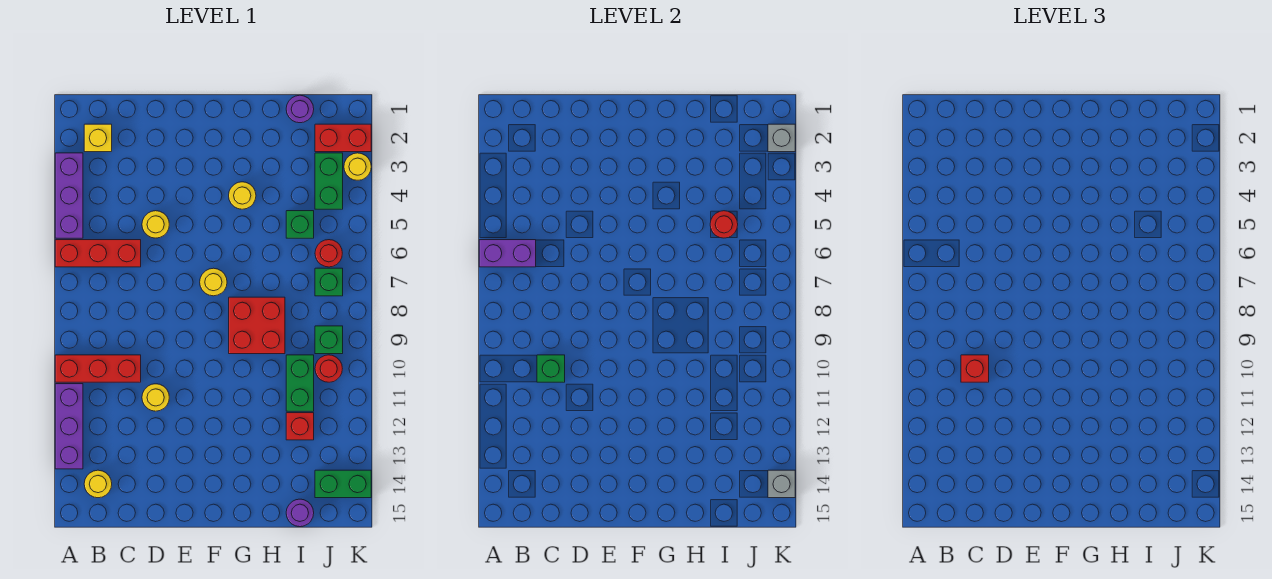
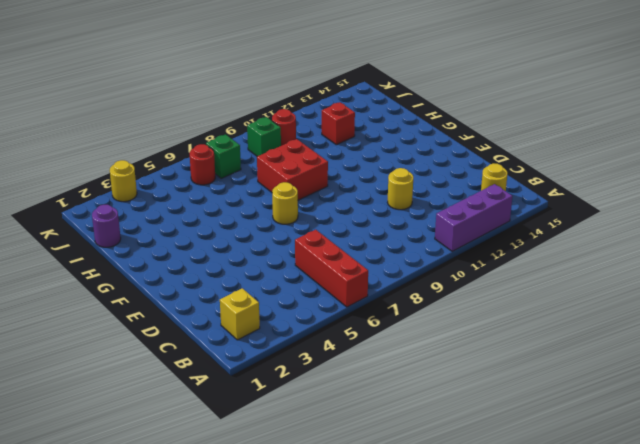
none -> purple brick A3:A5 level 1
none -> red brick A10:C10 level 1
none -> yellow round brick D5 level 1
none -> yellow round brick G4 level 1

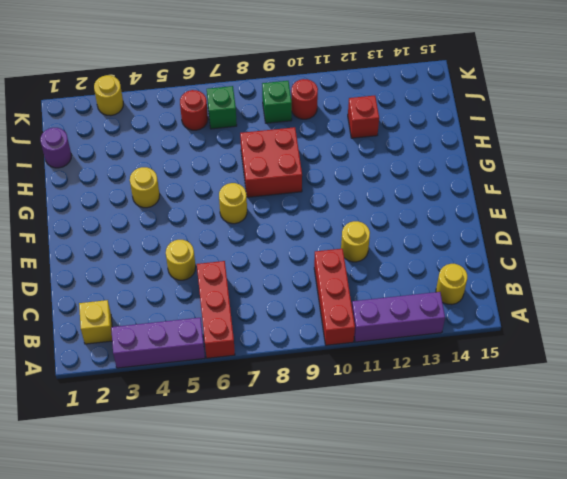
none -> green brick I5 level 1
none -> green brick I10:I11 level 1
none -> purple round brick I15 level 1
none -> red brick J2:K2 level 1

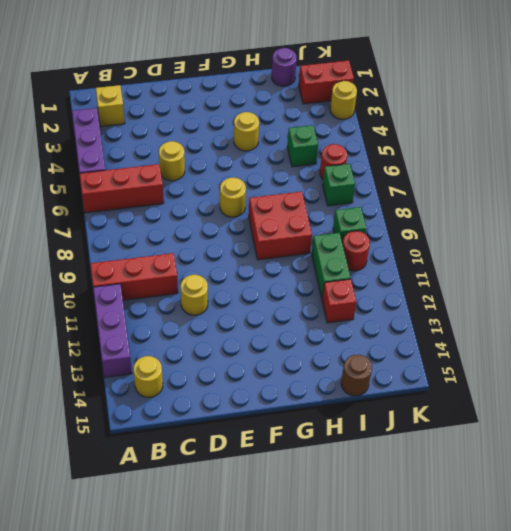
brown round brick I15 level 1 -> purple round brick I15 level 1
none -> green brick J3:J4 level 1
none -> green brick J14:K14 level 1
none -> purple brick A6:B6 level 2
none -> green brick C10 level 2

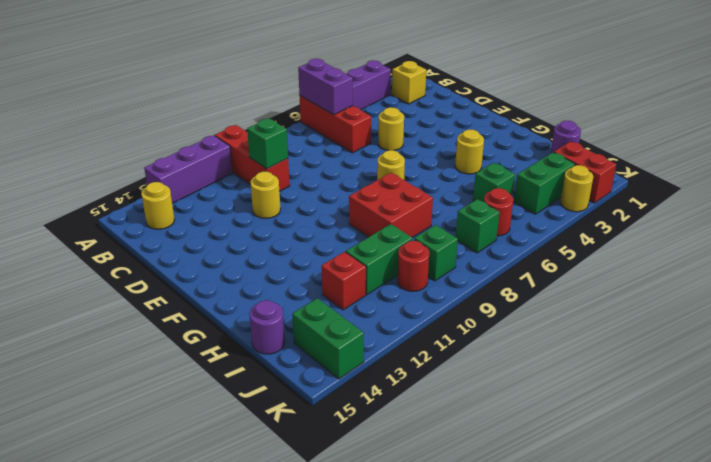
none -> red round brick I5 level 2
none -> grey brick K2 level 2
none -> grey brick K14 level 2
none -> red brick C10 level 3

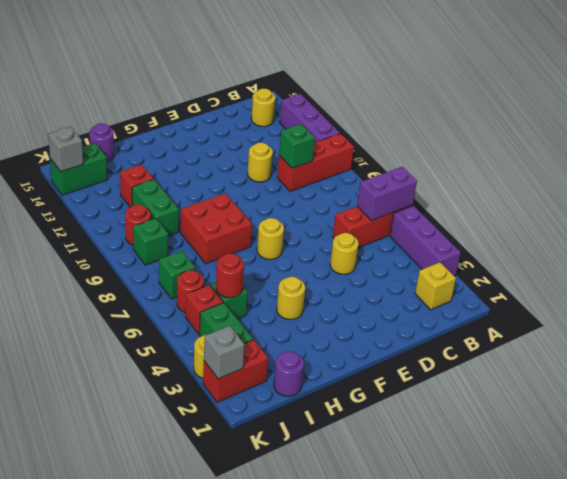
red brick J5 level 1 -> red brick C10 level 3

